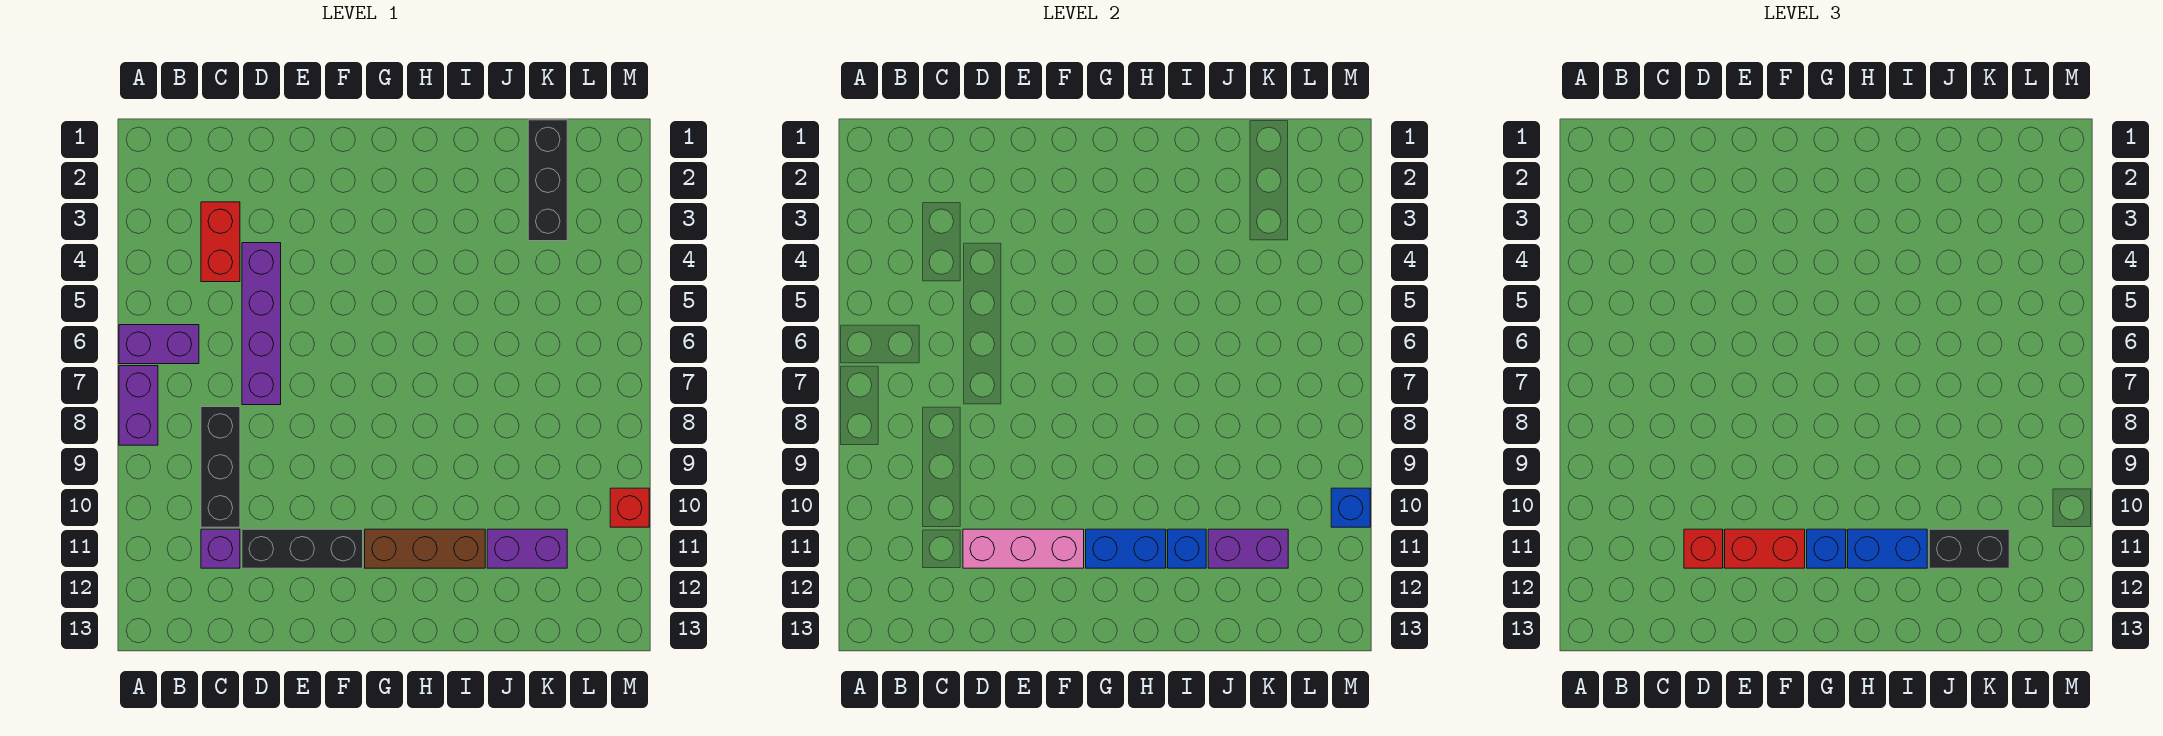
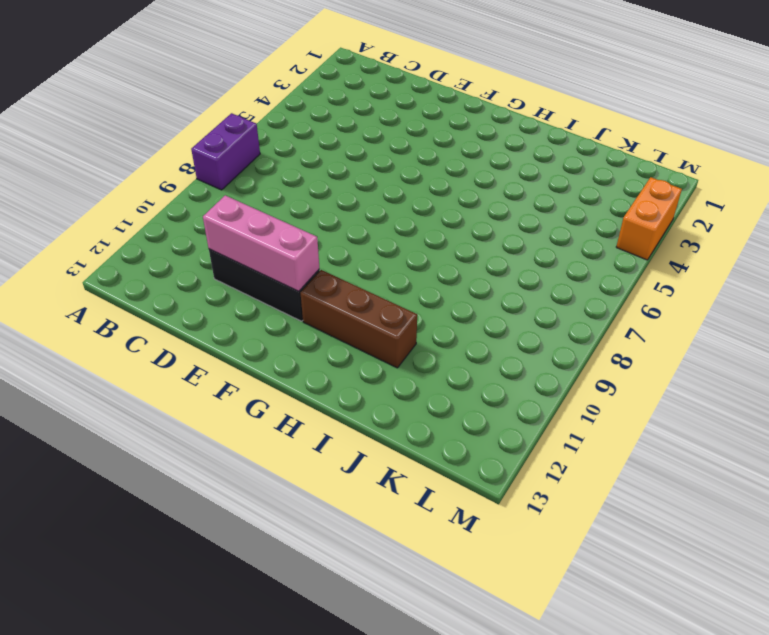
orange brick M3:M4 level 1 -> none
none -> purple brick A6:B6 level 1
none -> red brick C3:C4 level 1
none -> black brick C8:C10 level 1

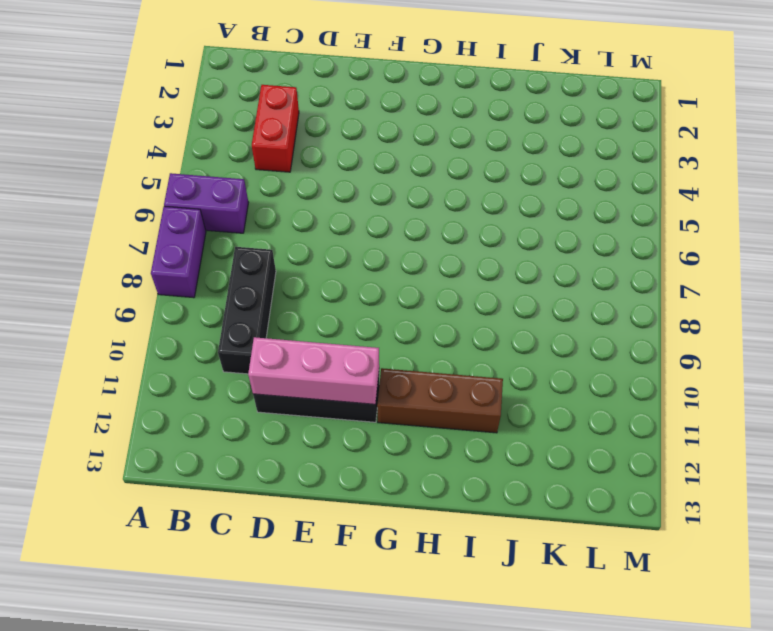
none -> purple brick C11 level 1
none -> purple brick D4:D7 level 1
none -> purple brick J11:K11 level 1

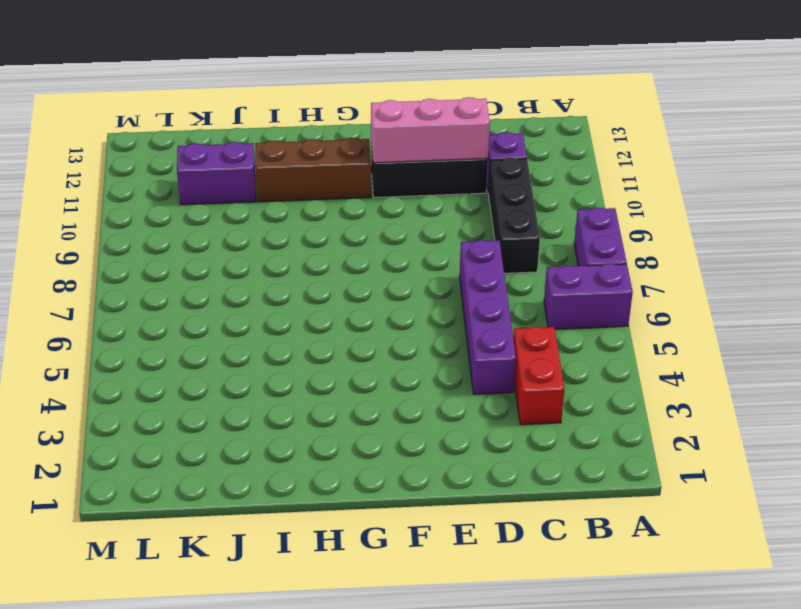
none -> black brick K1:K3 level 1
none -> red brick M10 level 1
none -> blue brick G11:H11 level 2

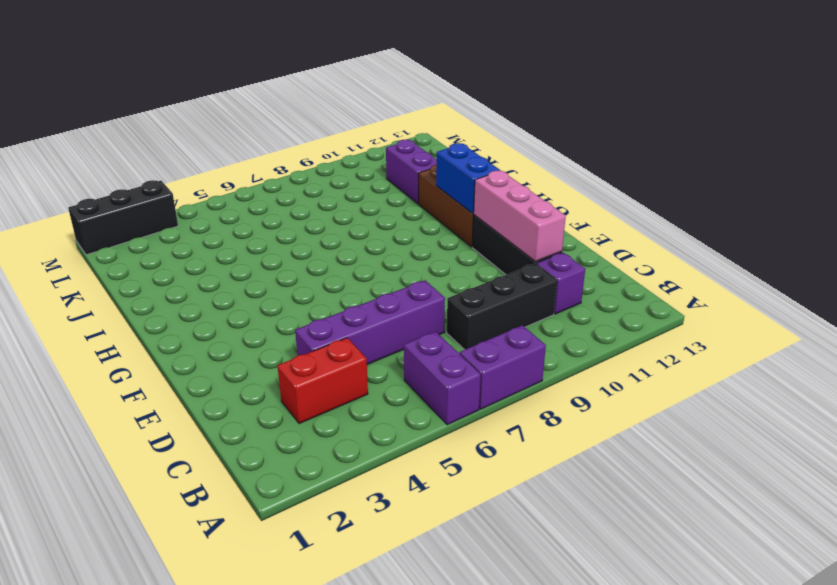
black brick M1:M3 level 1 -> black brick K1:K3 level 1
none -> red brick M10 level 1
none -> blue brick I11 level 2
none -> purple brick J11:K11 level 2

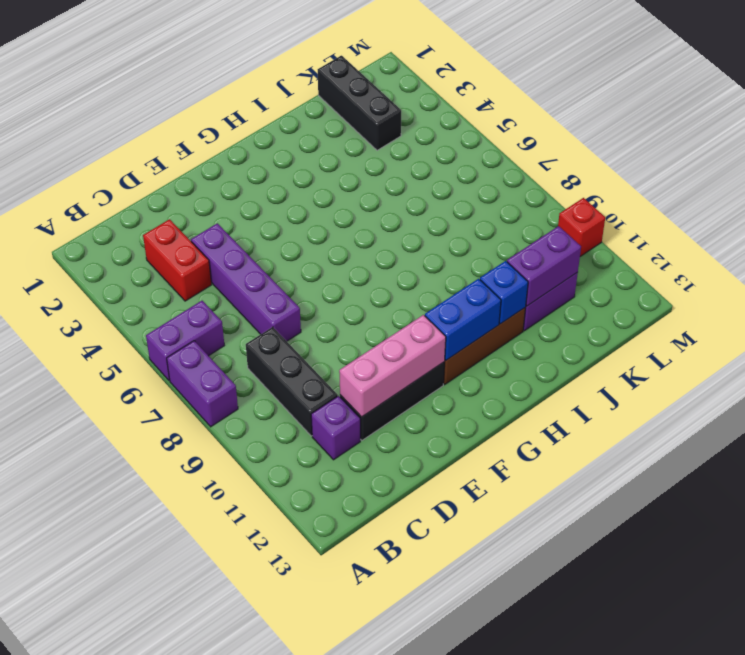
none -> blue brick M10 level 2
none -> red brick D11 level 3
none -> red brick E11:F11 level 3

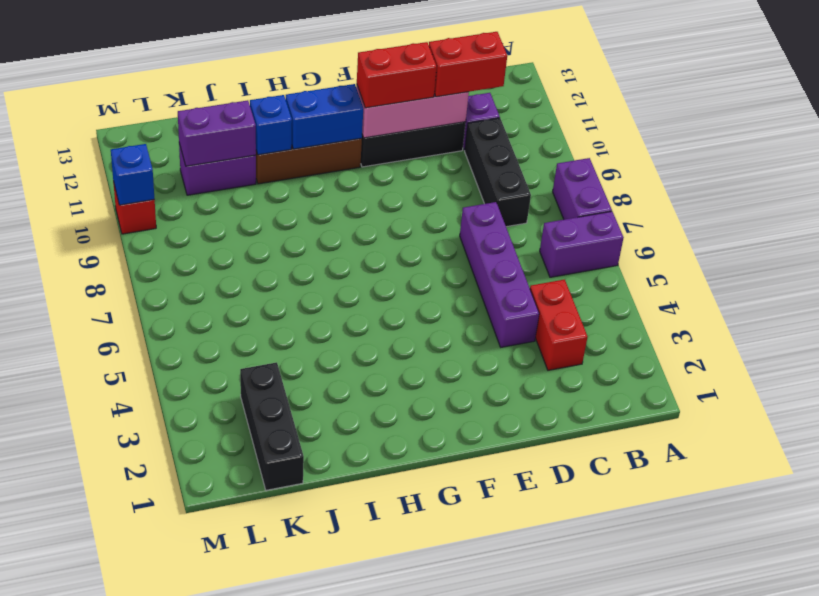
red brick C11:D11 level 3 -> red brick D11 level 3
none -> blue brick G11 level 3
none -> blue brick H11:I11 level 3
none -> black brick J11:K11 level 3

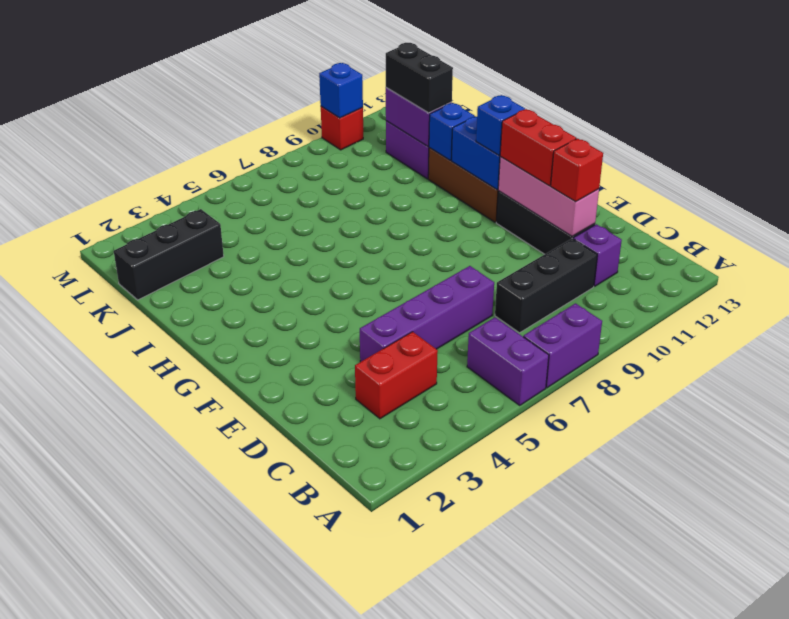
none -> blue brick H11:I11 level 3

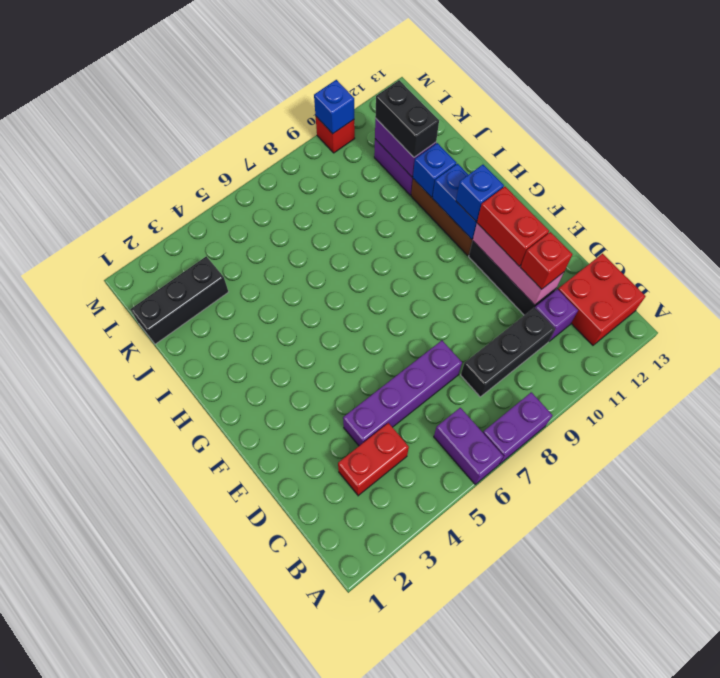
red brick B12:C13 level 1 -> none
none -> blue brick H11:I11 level 3

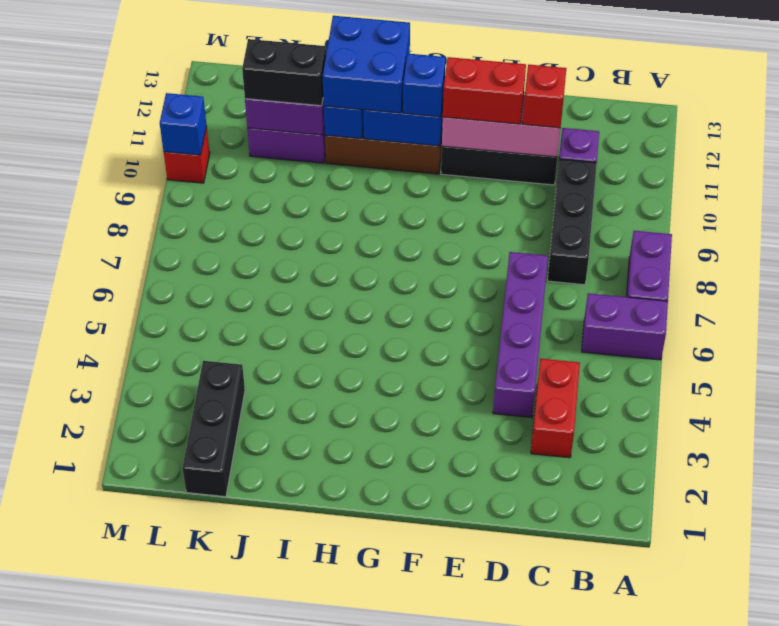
blue brick H11:I12 level 3 -> blue brick H11:I11 level 3

